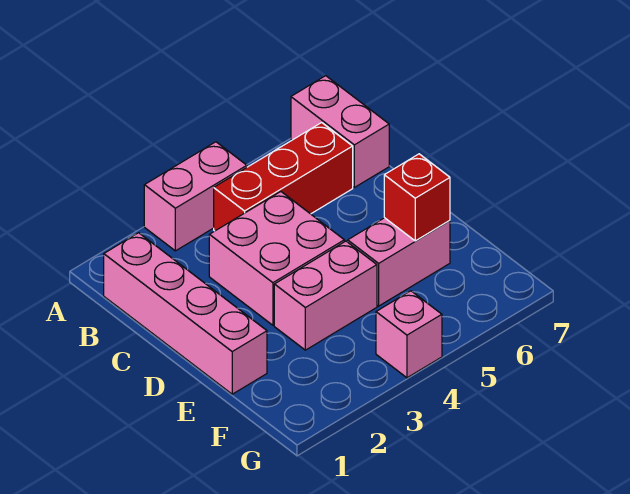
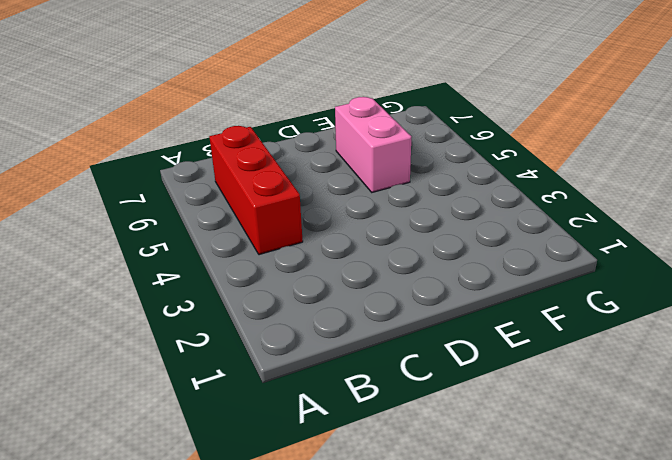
none -> pink brick A3:A4 level 1
none -> pink brick A7:B7 level 1

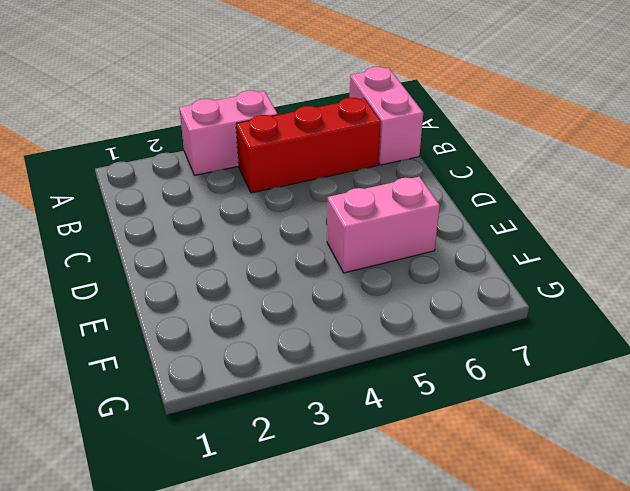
none -> pink brick B1:E1 level 1
none -> pink brick C3:D4 level 1

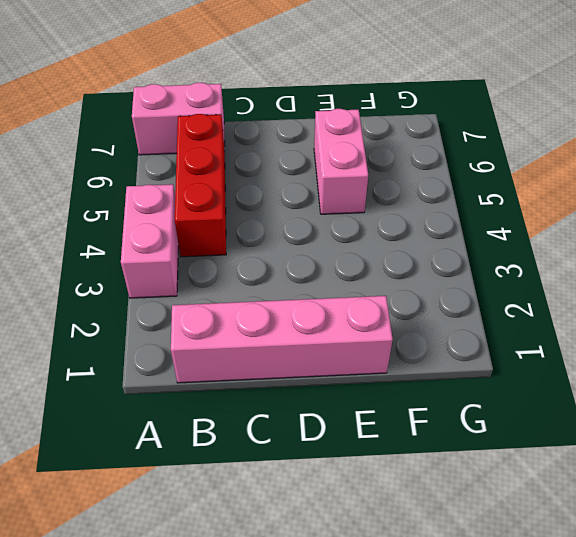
none -> pink brick C3:D4 level 1
none -> pink brick E3:E4 level 1

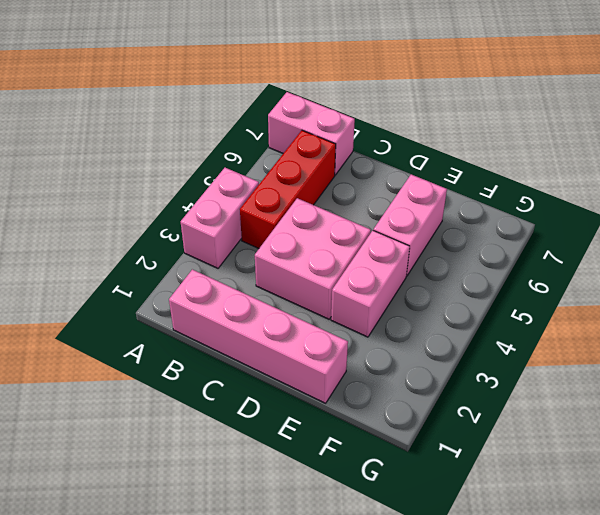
none -> pink brick G4 level 1
none -> red brick E6 level 2

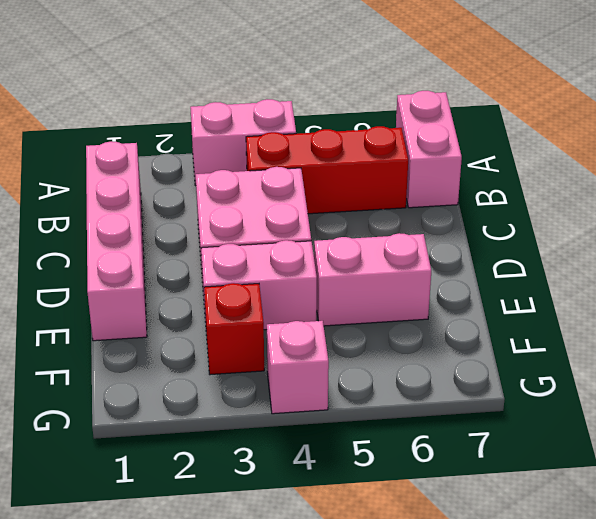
red brick F3 level 1 -> red brick E6 level 2

